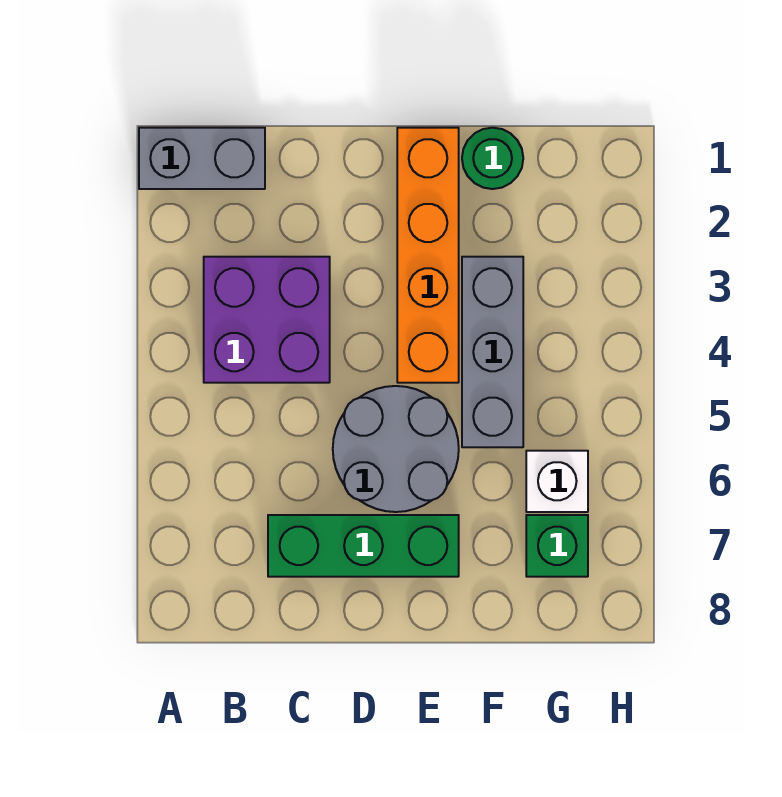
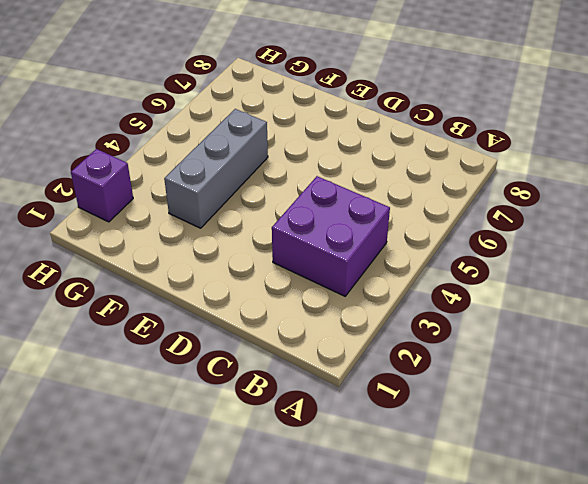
purple brick H2 level 1 -> none
none -> grey brick A1:B1 level 1
none -> green brick C7:E7 level 1

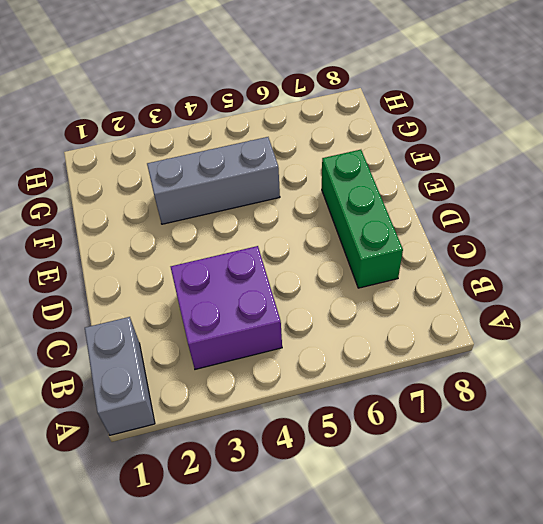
none -> grey round brick D5:E6 level 1
none -> orange brick E1:E4 level 1

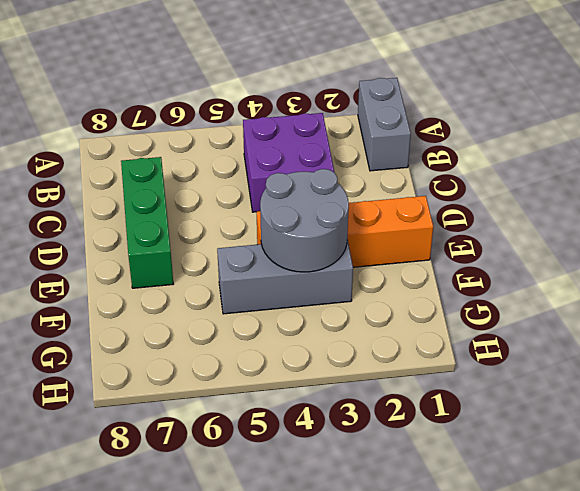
grey round brick E3:F4 level 2 -> grey round brick D5:E6 level 1
none -> green round brick F1 level 1
none -> white brick G6 level 1

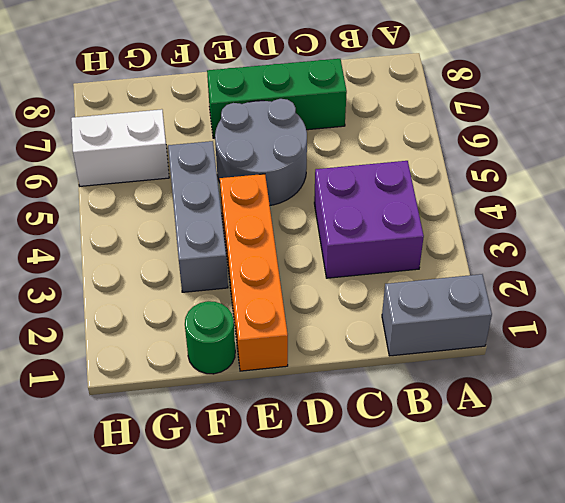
white brick G6:H6 level 1 -> white brick G6 level 1
none -> green brick G7 level 1

